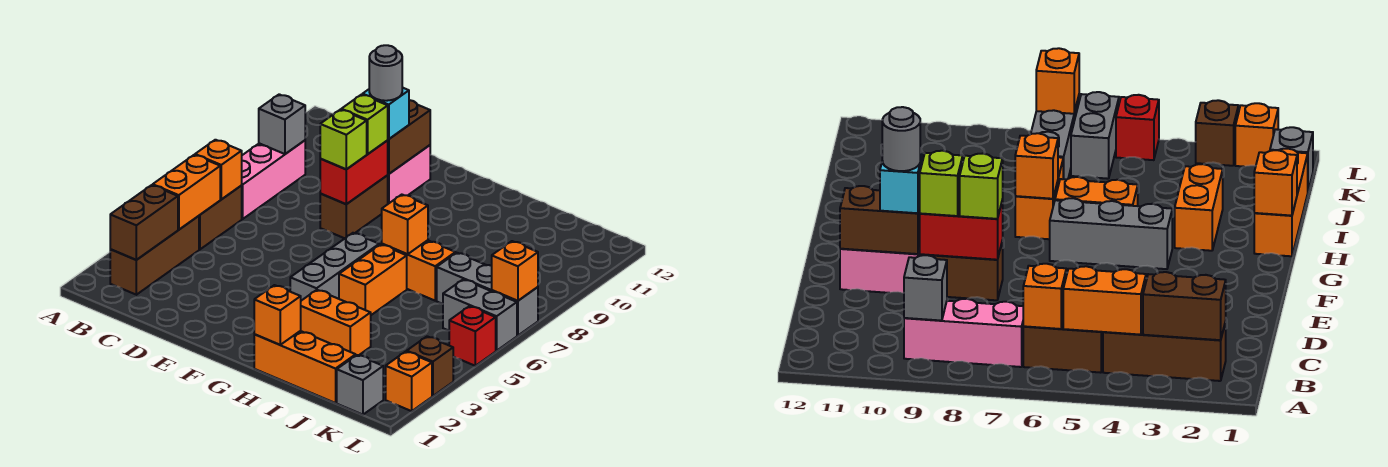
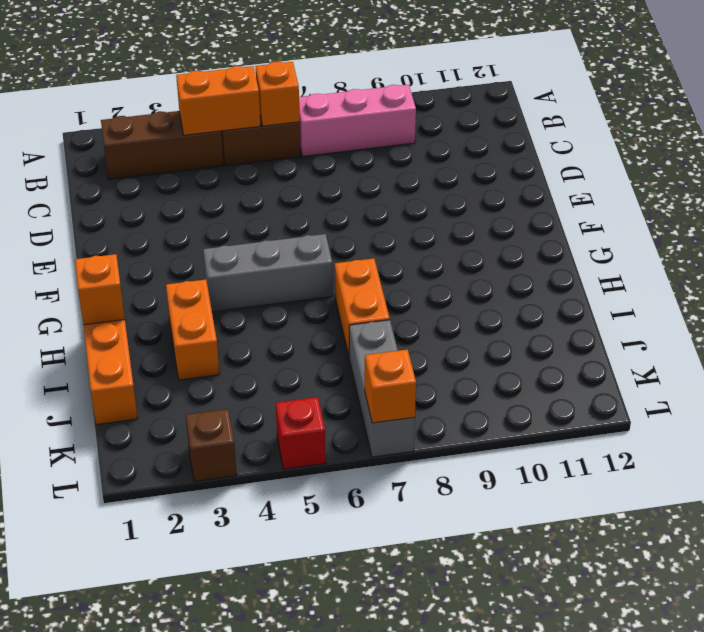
none -> brown brick E8:E9 level 1
none -> pink brick E10:E11 level 1
none -> orange brick H5:H6 level 1

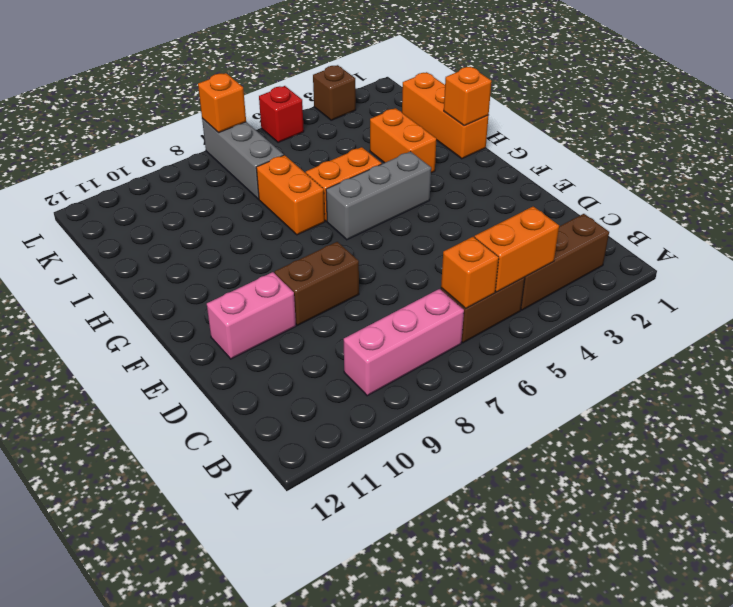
none -> grey brick K1 level 1
none -> grey brick K6:L6 level 1
none -> orange brick L2 level 1

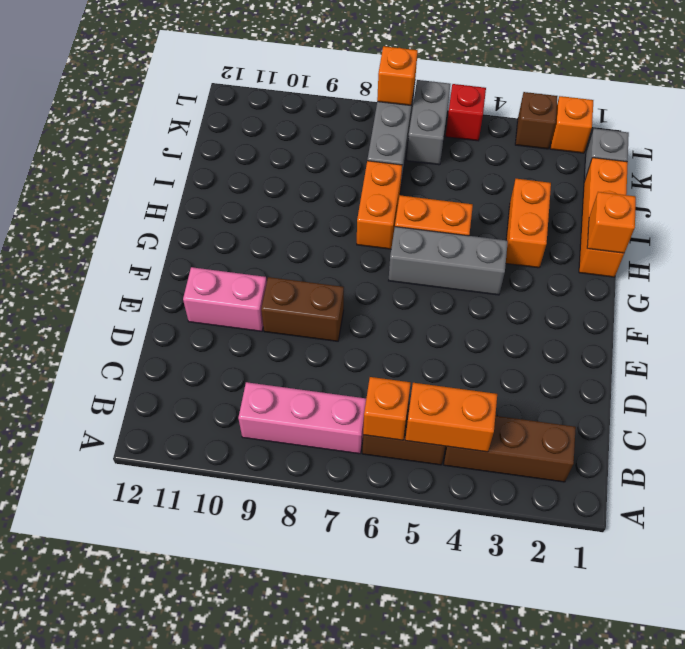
none -> brown brick B2:B3 level 2
none -> grey brick B9 level 2
none -> red brick E8:E9 level 2

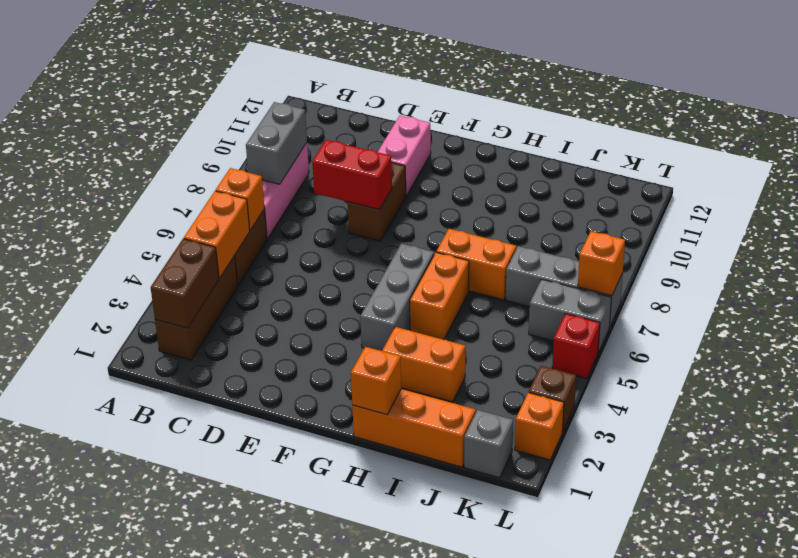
grey brick B8:B9 level 2 -> grey brick B9 level 2
red brick D8:E8 level 2 -> red brick E8:E9 level 2
none -> brown brick E10:E11 level 2
none -> orange brick H7 level 2
none -> lime brick E8 level 3

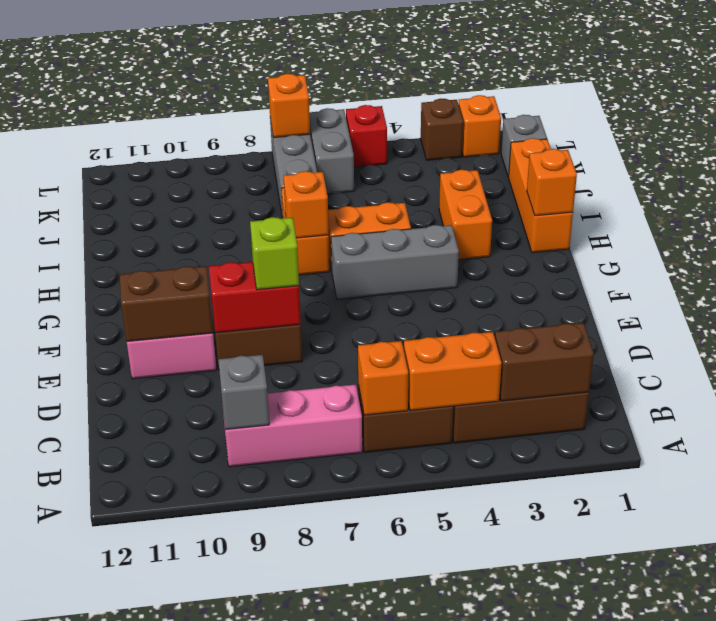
none -> lime brick E9 level 3
none -> cyan brick E10 level 3
none -> grey round brick E10 level 4

